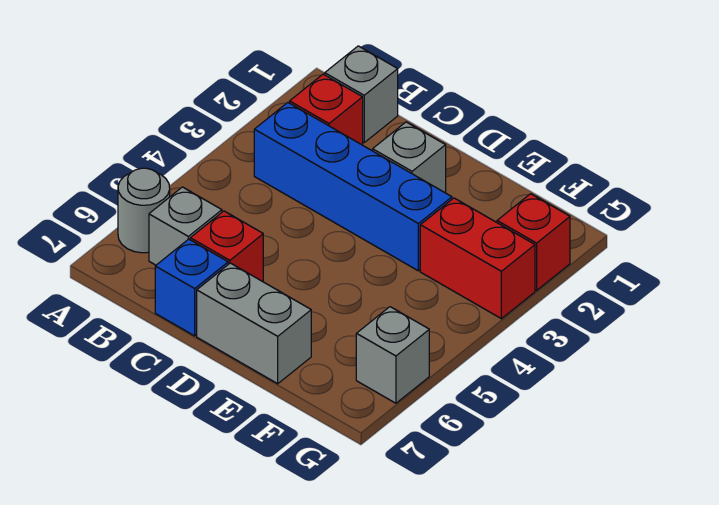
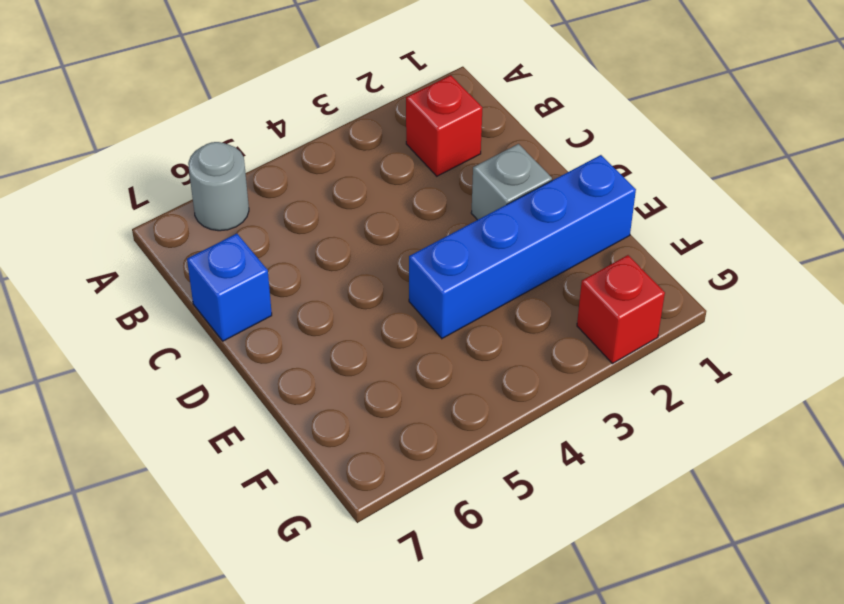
blue brick E1:E4 level 1 -> blue brick B3:E3 level 1
none -> grey brick B1 level 1
none -> grey brick B6 level 1
none -> red brick C6 level 1

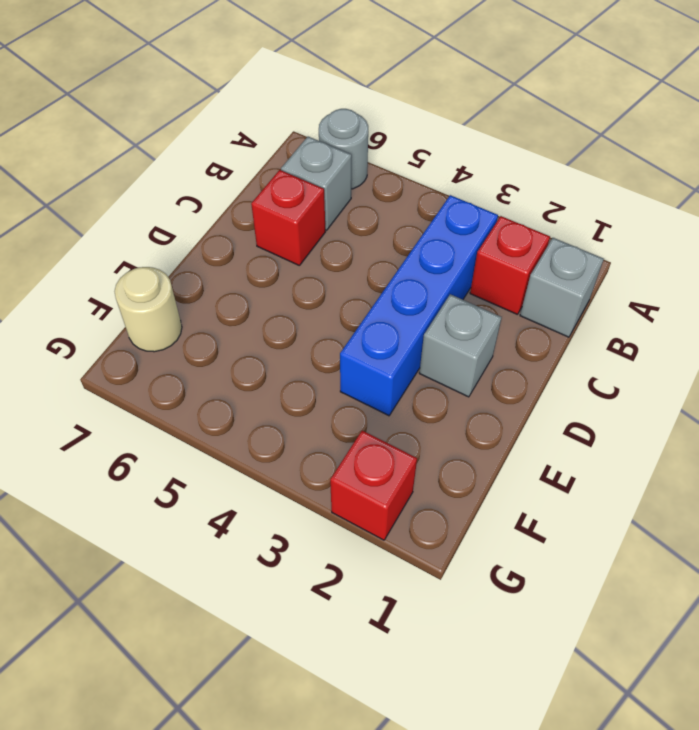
tan round brick F7 level 1 -> none
none -> blue brick C7 level 1
none -> grey brick D7:E7 level 1
none -> red brick F3:G3 level 1

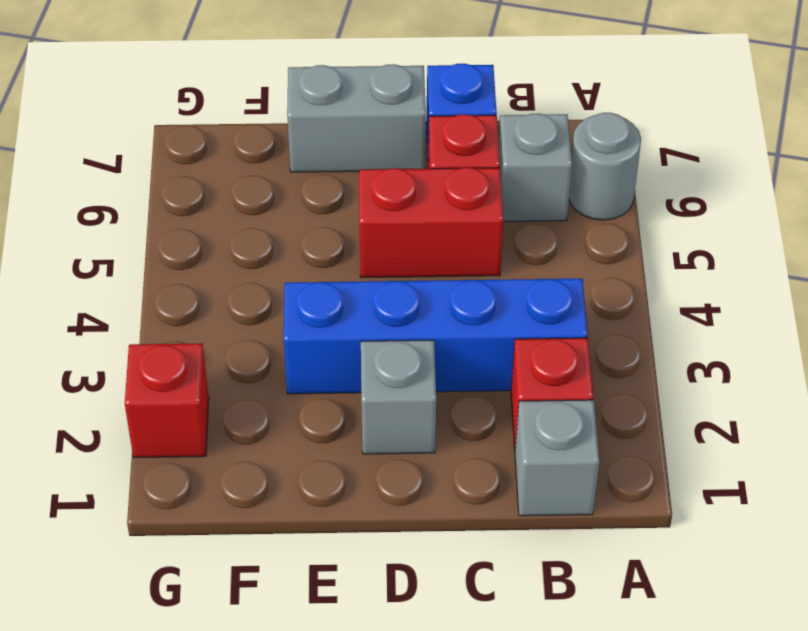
red brick C5:D5 level 1 -> red brick F3:G3 level 1
none -> grey brick G6 level 1

